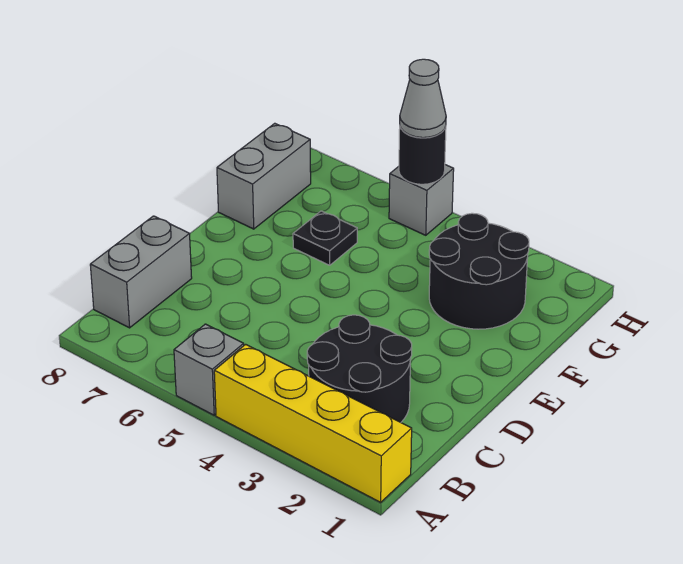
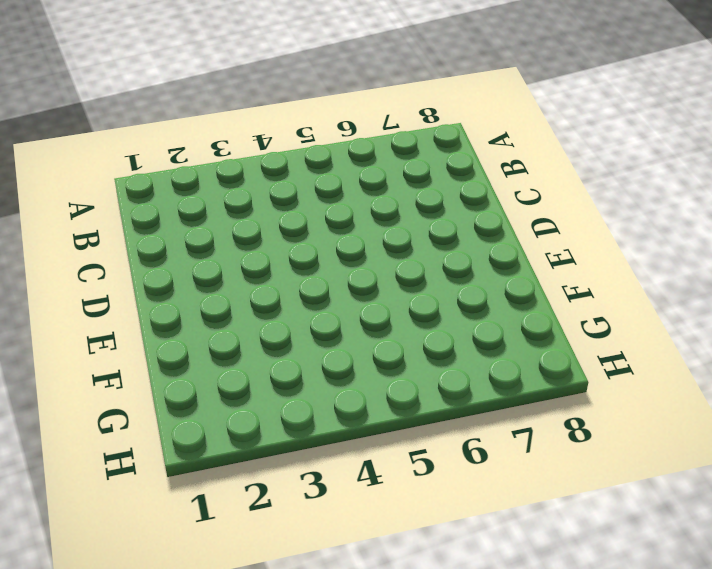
none -> yellow brick A1:A4 level 1
none -> grey brick A5 level 1

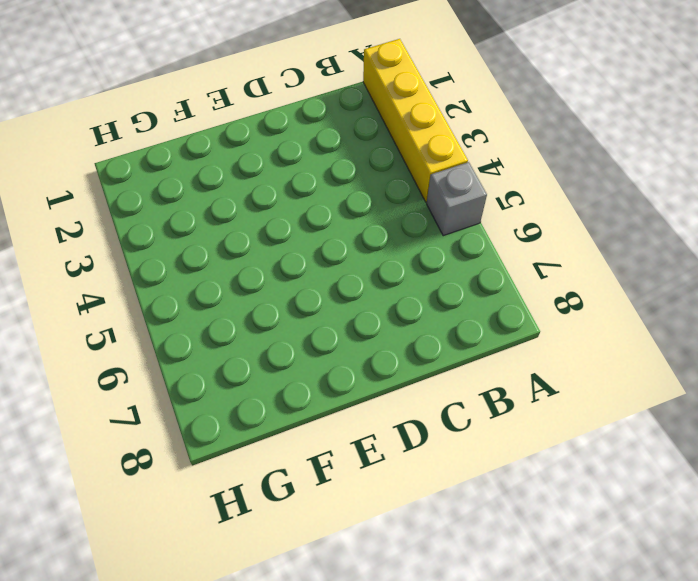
none -> black round brick B2:C3 level 1
none -> grey brick B8:C8 level 1

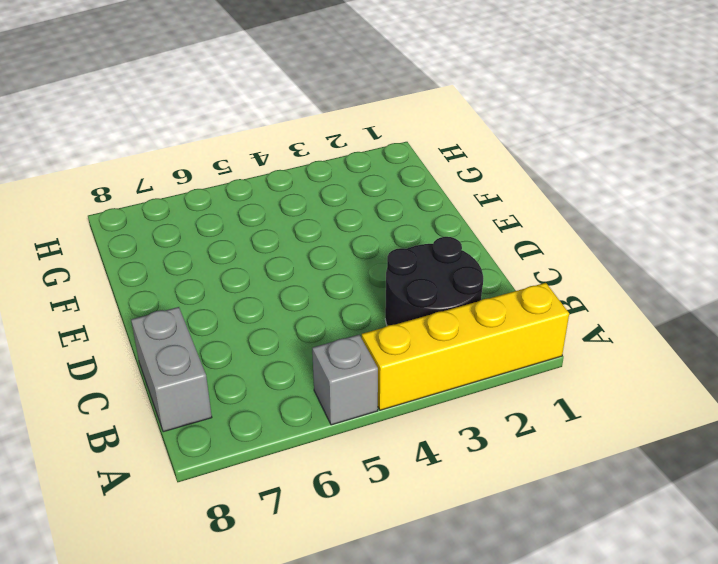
none -> black round brick F2:G3 level 1
none -> black plate F6 level 1

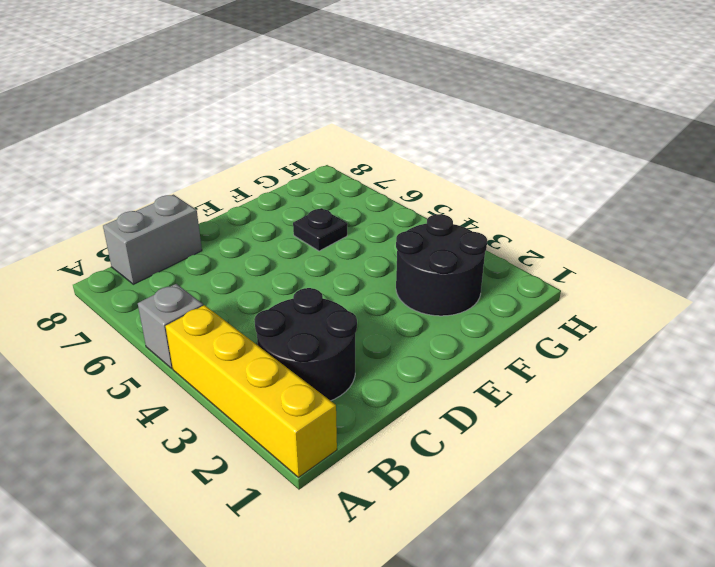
none -> grey brick F8:G8 level 1
none -> grey brick H5 level 1

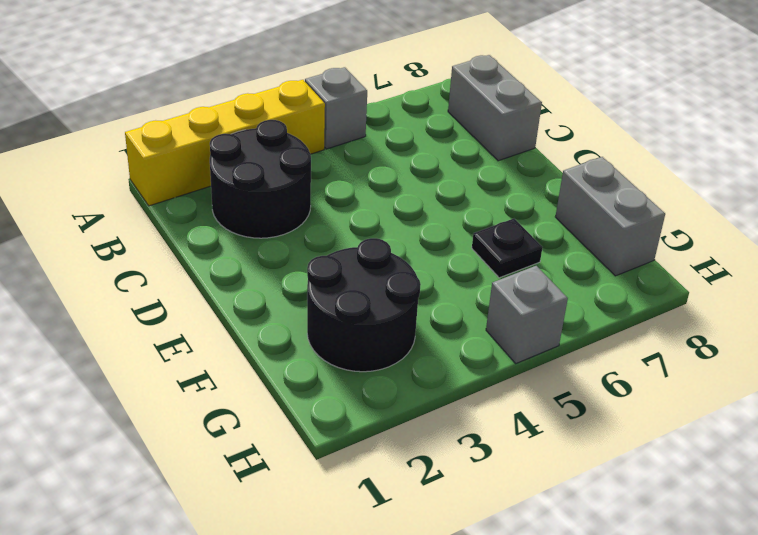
none -> black round brick H5 level 2
none -> grey cone H5 level 3

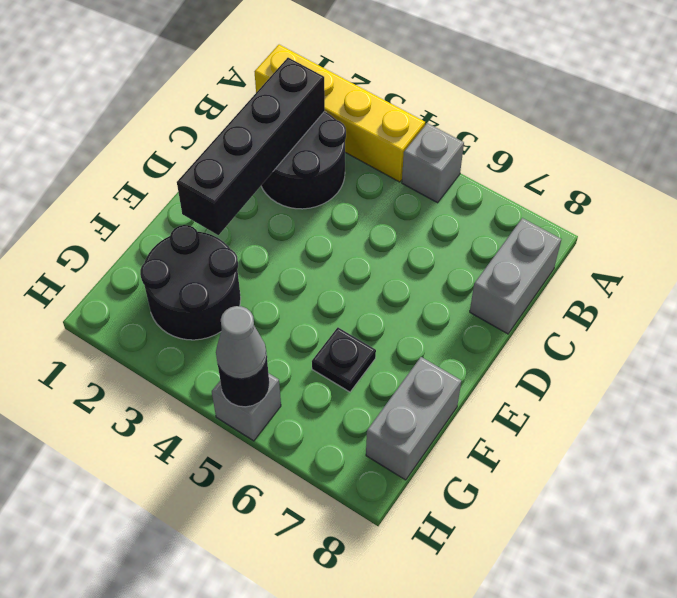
black brick B2:E2 level 2 -> none

